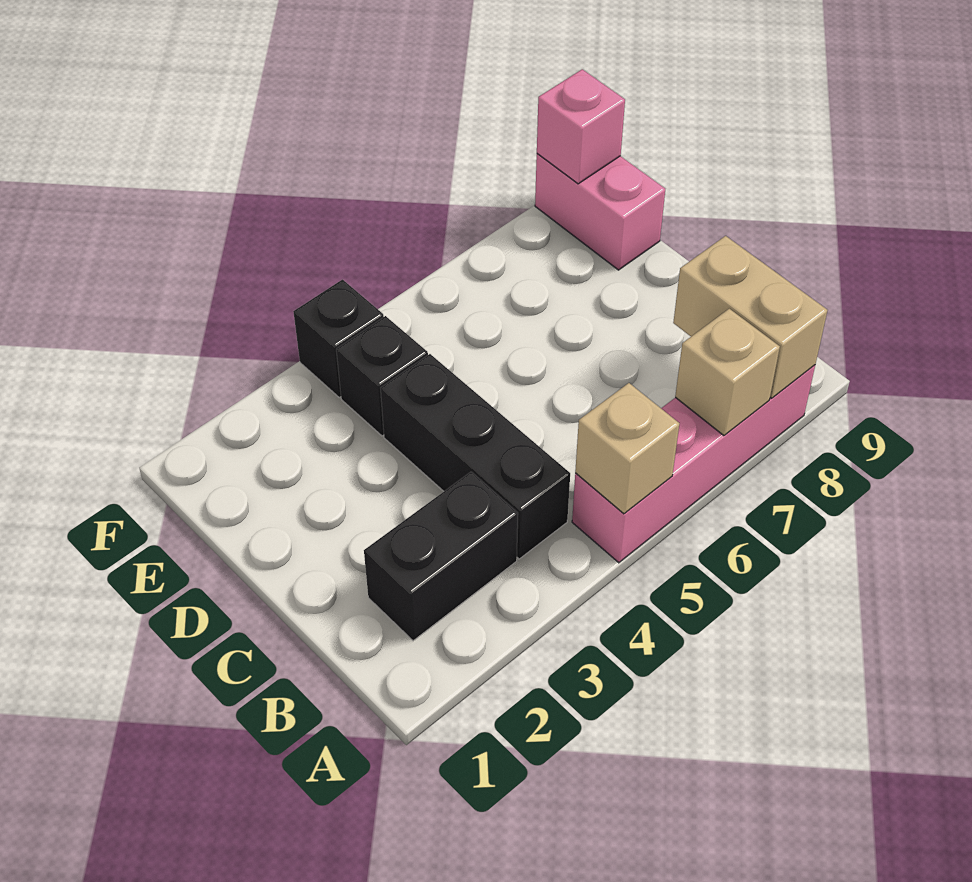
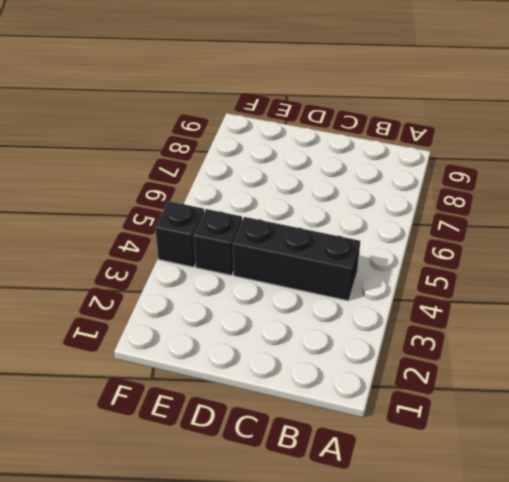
none -> pink brick A5:A8 level 1
none -> black brick B2:B3 level 1

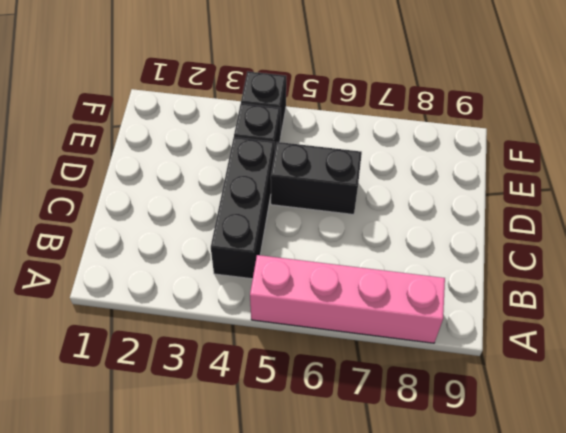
black brick D5:D6 level 1 -> black brick B2:B3 level 1
none -> pink brick E9:F9 level 1
none -> tan brick A5 level 2

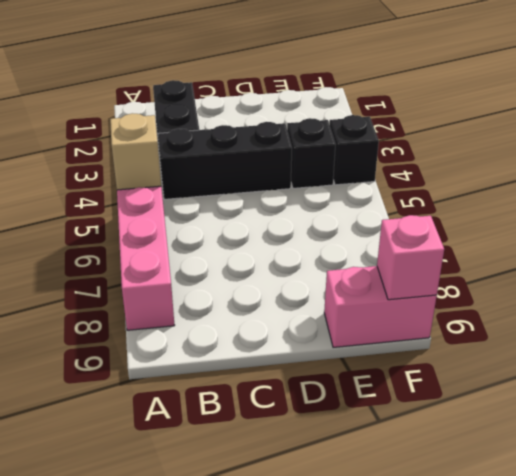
none -> tan brick A7 level 2
none -> tan brick A8:B8 level 2

